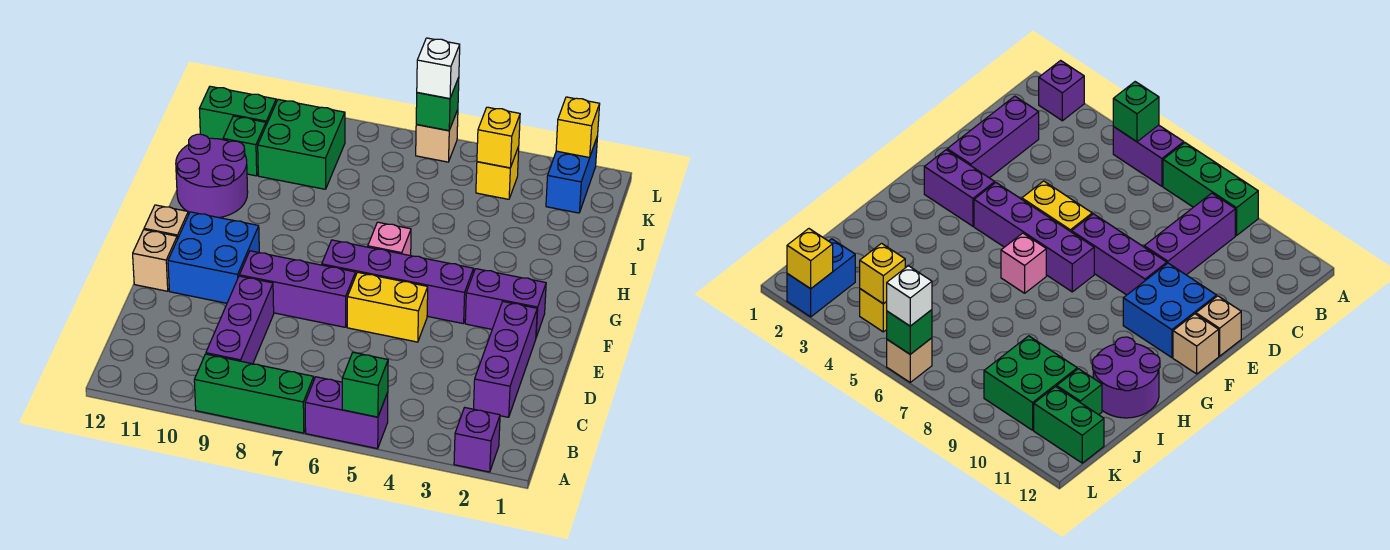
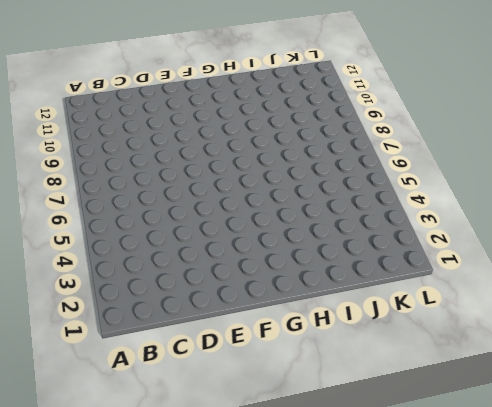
none -> purple brick A2 level 1
none -> purple brick A5:A6 level 1
none -> green brick A7:A9 level 1

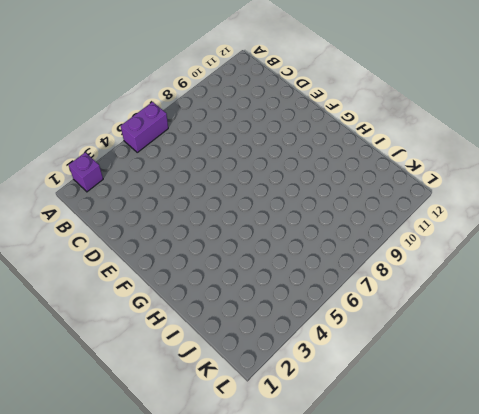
none -> green brick A7:A9 level 1
none -> purple brick B9:D9 level 1
none -> purple brick C2:E2 level 1

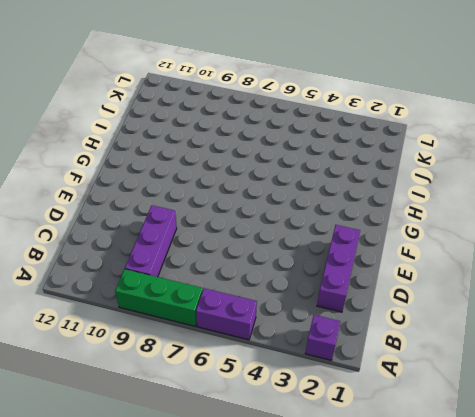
none -> yellow brick E5:E6 level 1
none -> purple brick E7:E9 level 1
none -> blue brick E10:F11 level 1

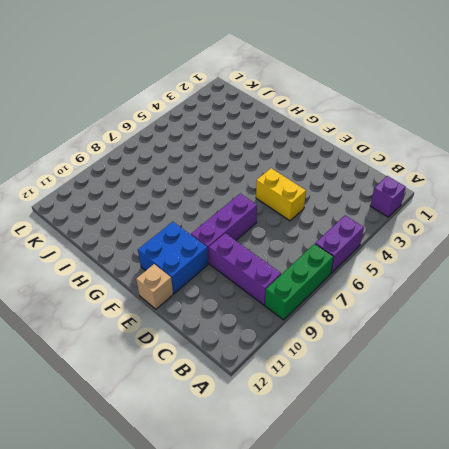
yellow brick D5:E5 level 1 -> yellow brick E5:E6 level 1
none -> purple brick C2:E2 level 1
none -> purple brick F2:F3 level 1
none -> purple brick F4:F7 level 1

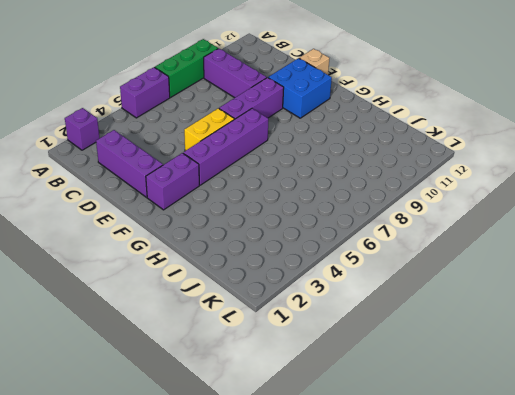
none -> tan brick F12 level 1
none -> pink brick G6 level 1
none -> purple round brick H11:I12 level 1

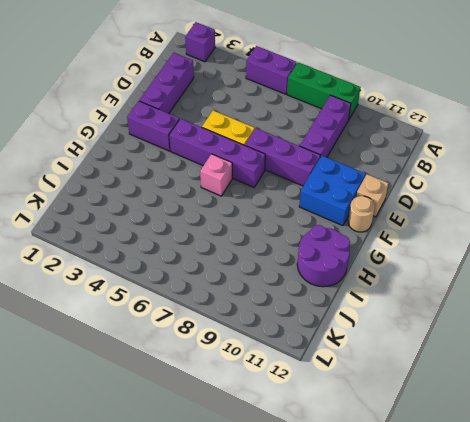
tan round brick F12 level 1 -> tan brick F12 level 1
none -> green brick J9:K10 level 1
none -> green brick J11 level 1
none -> blue brick K2:L2 level 1

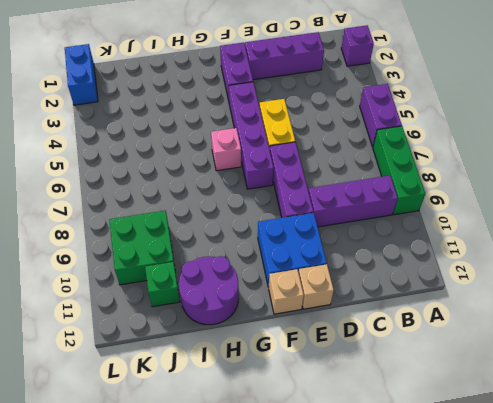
blue brick L1:L2 level 1 -> blue brick K2:L2 level 1
none -> yellow brick K4 level 1
none -> green brick K11:K12 level 1
none -> tan brick L6 level 1

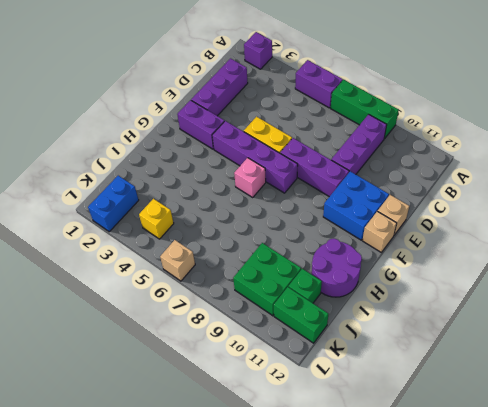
none -> green brick A5 level 2
none -> yellow brick K4 level 2
none -> yellow brick L2 level 2

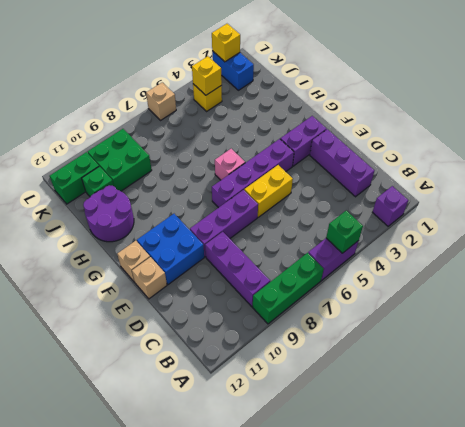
none -> green brick L6 level 2
none -> white brick L6 level 3

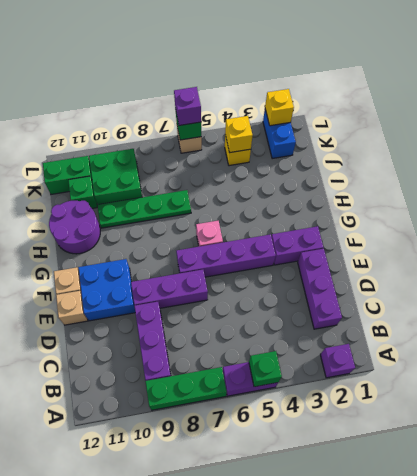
green plate I7:I10 level 1 -> none
purple brick L6 level 3 -> white brick L6 level 3
none -> yellow brick E5:E6 level 1

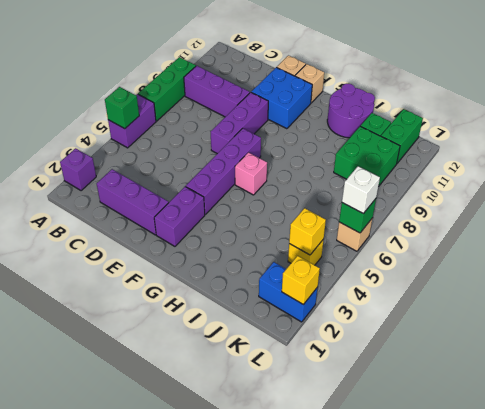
none -> yellow brick E5:E6 level 1

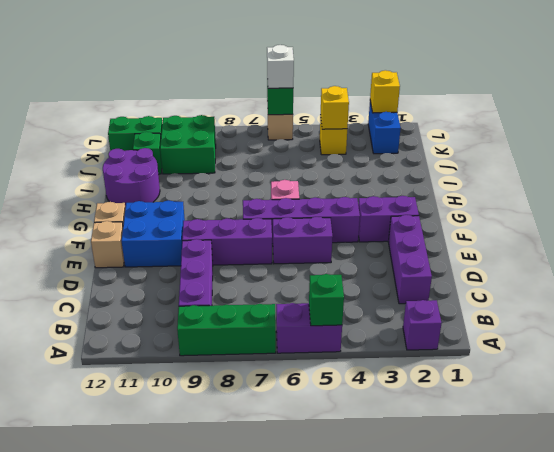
purple brick E5:E6 level 1 -> yellow brick E5:E6 level 1

